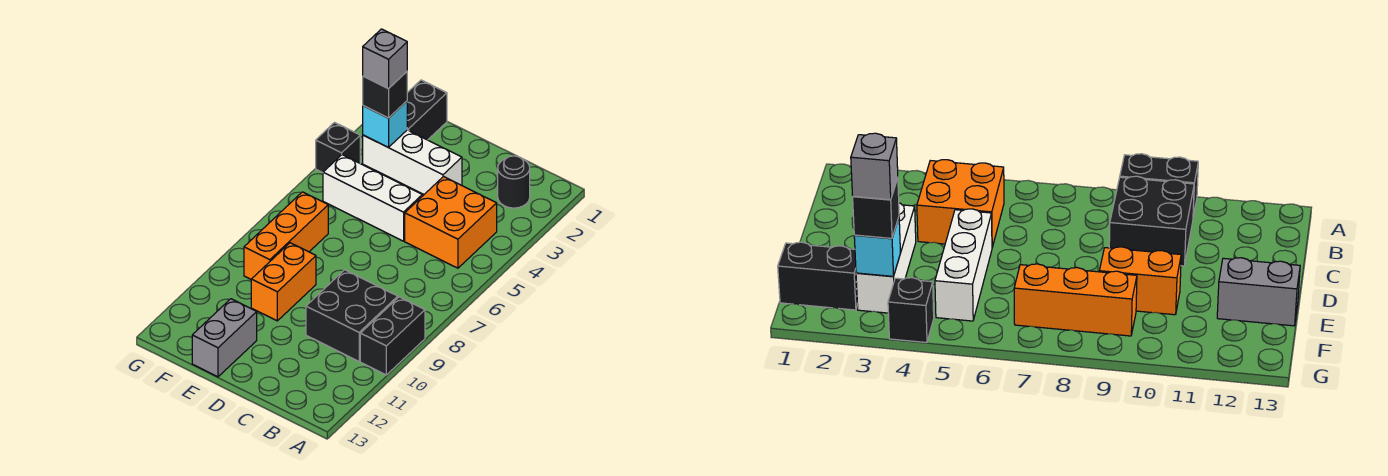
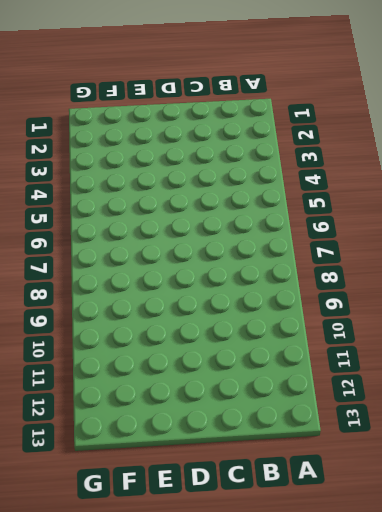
none -> black brick A9:A10 level 1
none -> black round brick B2 level 1
none -> orange brick B4:C5 level 1

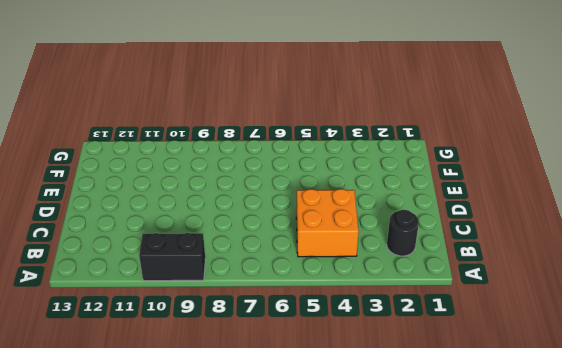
none -> black brick B9:C10 level 1
none -> white brick D3:F3 level 1
none -> white brick D5:F5 level 1

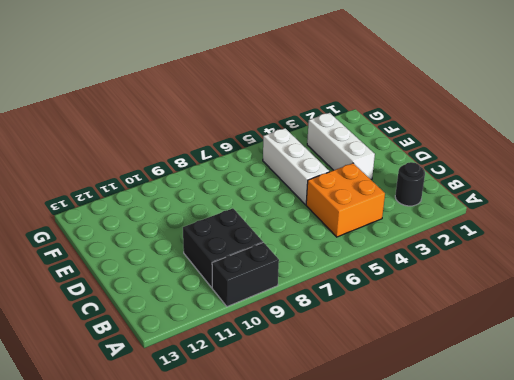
none -> orange brick E9:E10 level 1
none -> grey brick E12:E13 level 1
none -> black brick F1:F2 level 1

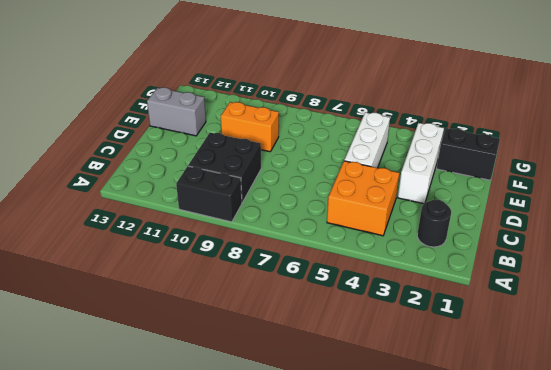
none -> orange brick F7:F9 level 1
none -> black brick G4 level 1
none -> cyan brick F3 level 2

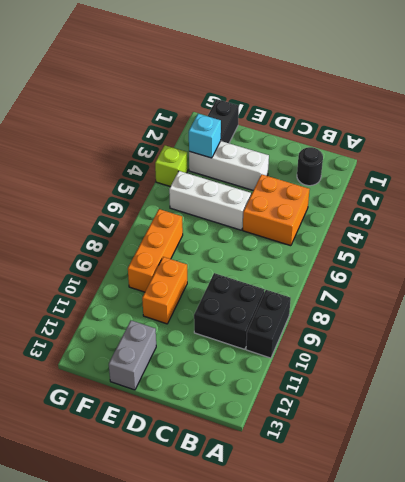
lime brick G4 level 1 -> black brick G4 level 1
none -> black brick F3 level 3
none -> grey brick F3 level 4

